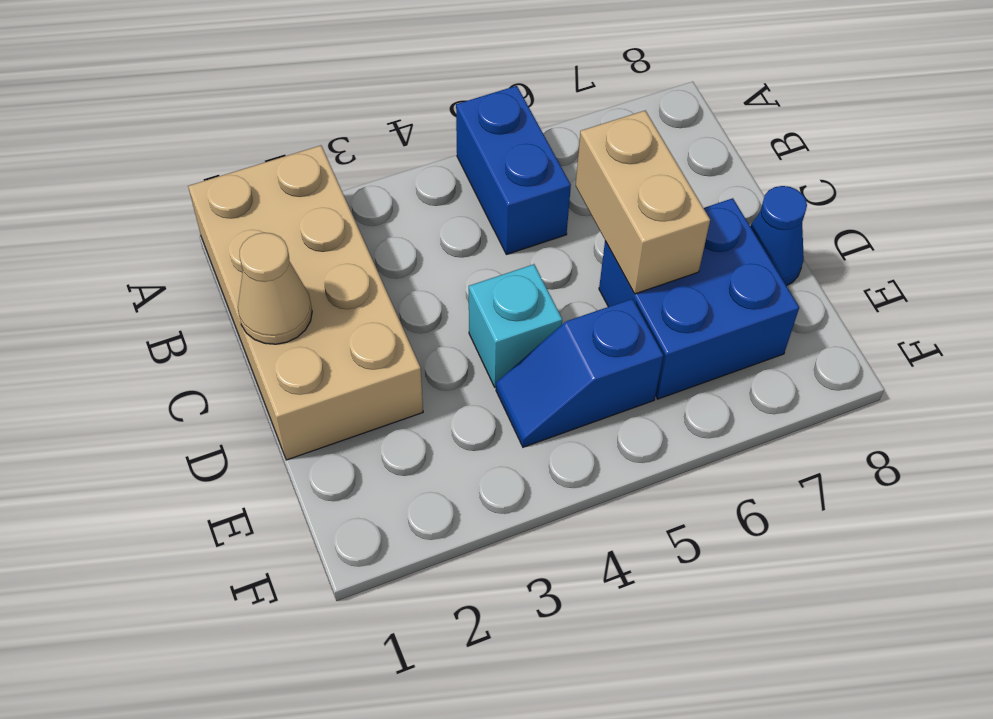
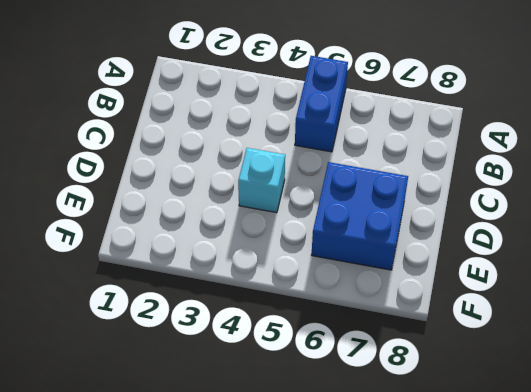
none -> tan brick A1:D2 level 1
none -> blue cone D8 level 1

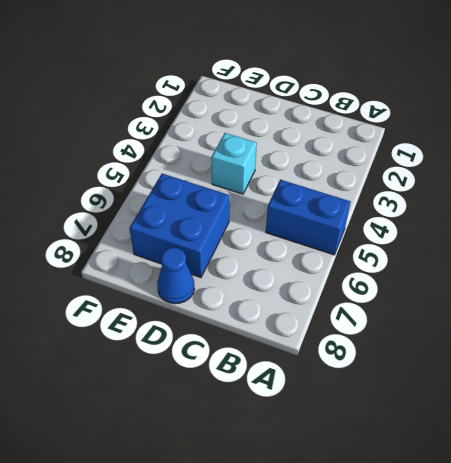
none -> tan brick A1:D2 level 1
none -> blue slope E4:E5 level 1 top 5

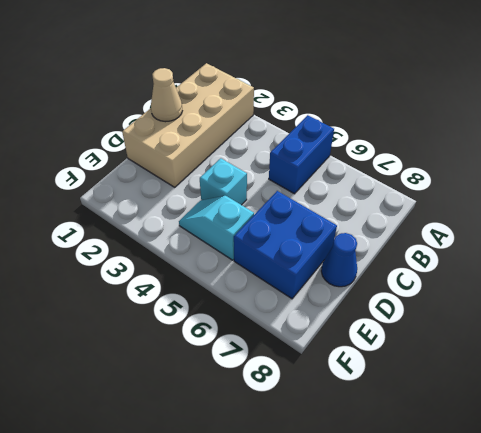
cyan slope E4:E5 level 1 top 5 -> blue slope E4:E5 level 1 top 5
none -> tan brick C6:D6 level 2

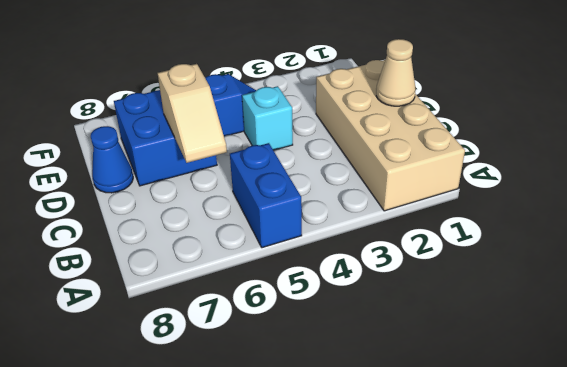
tan slope C6:D6 level 2 top D -> tan brick C6:D6 level 2

